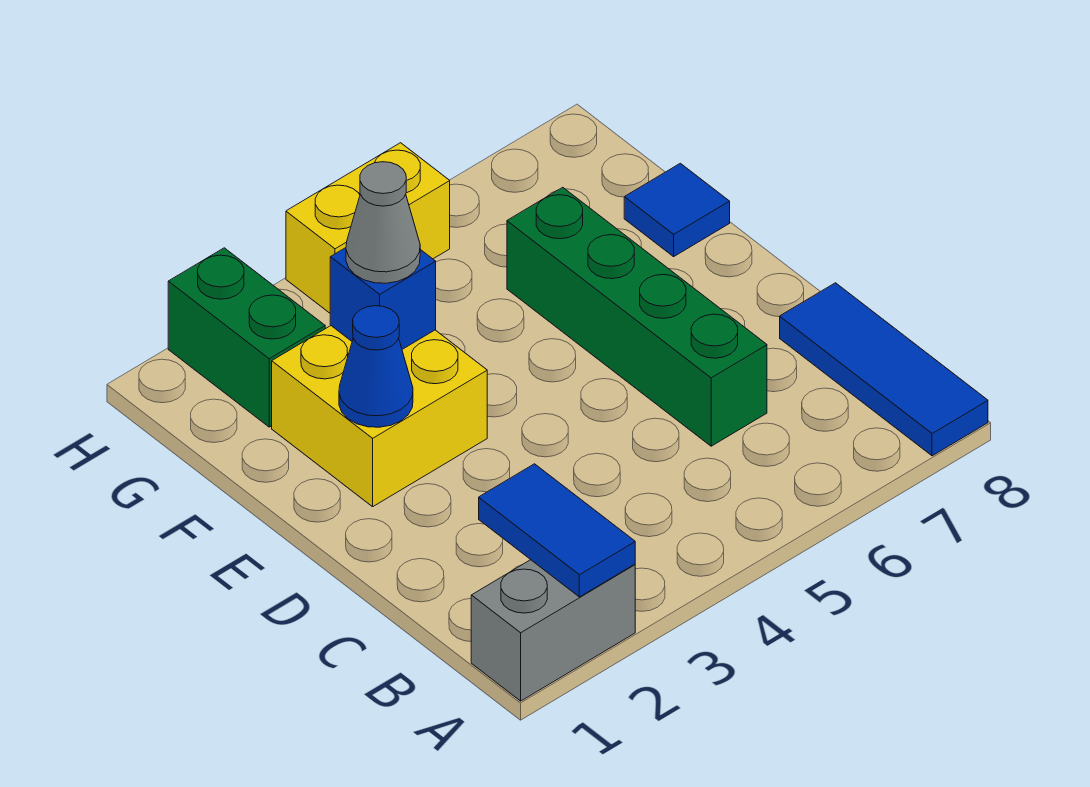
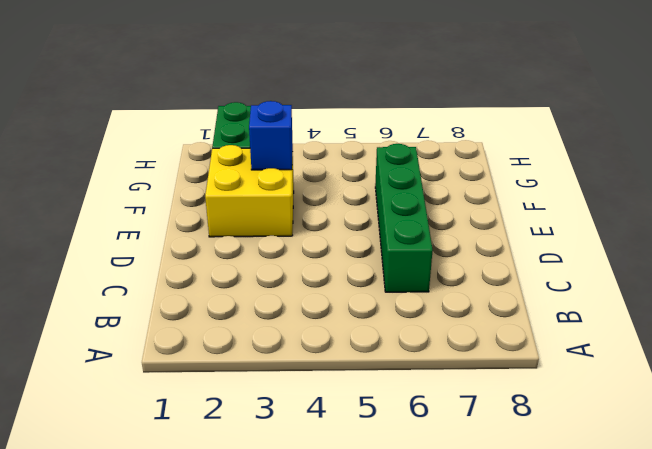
none -> grey brick A1:A2 level 1
none -> blue tile A8:C8 level 1

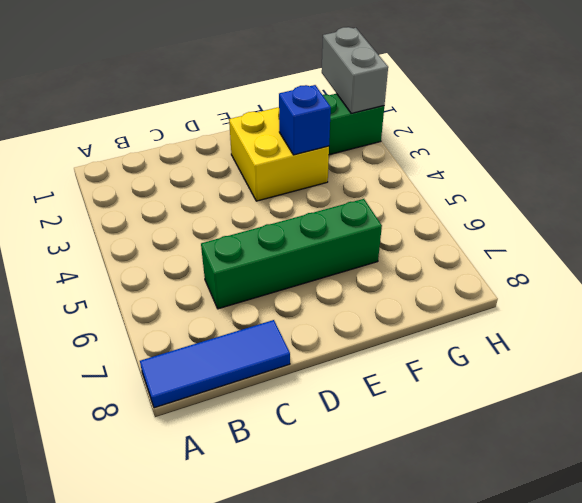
grey brick H1:H2 level 2 -> grey brick A1:A2 level 1
none -> blue tile F8 level 1
none -> yellow brick H4:H5 level 1

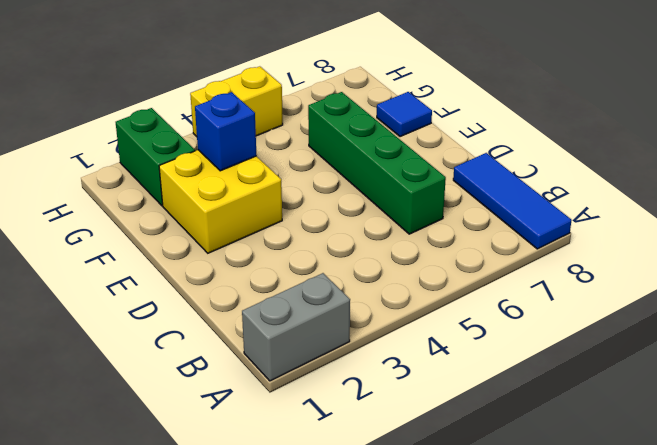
none -> blue tile A2:B2 level 2
none -> blue cone E2 level 2

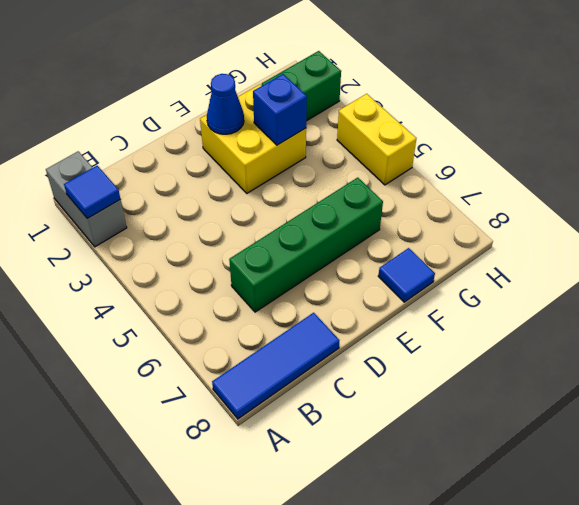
blue tile A2 level 2 -> blue tile A2:B2 level 2
none -> grey cone F3 level 3

